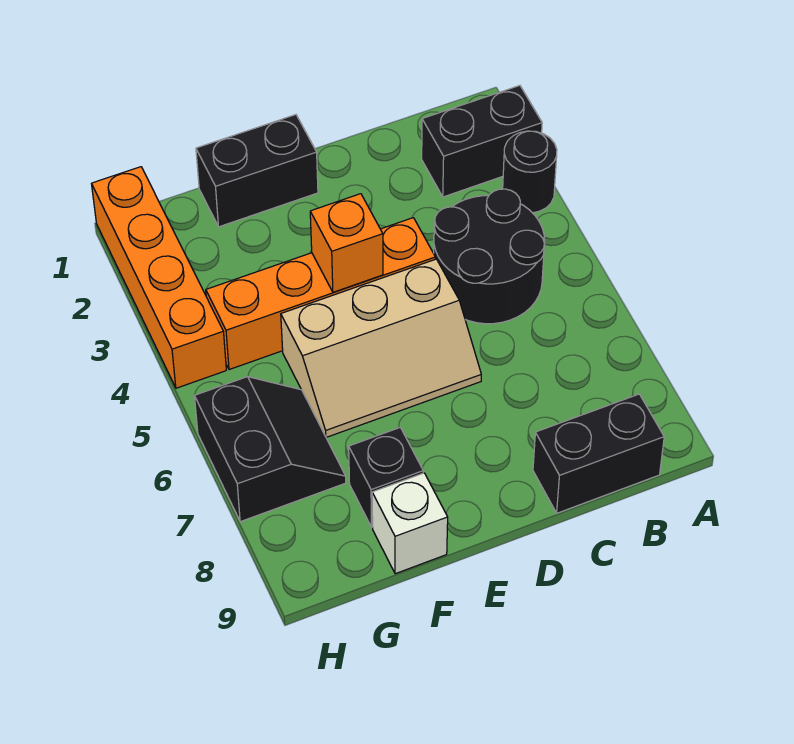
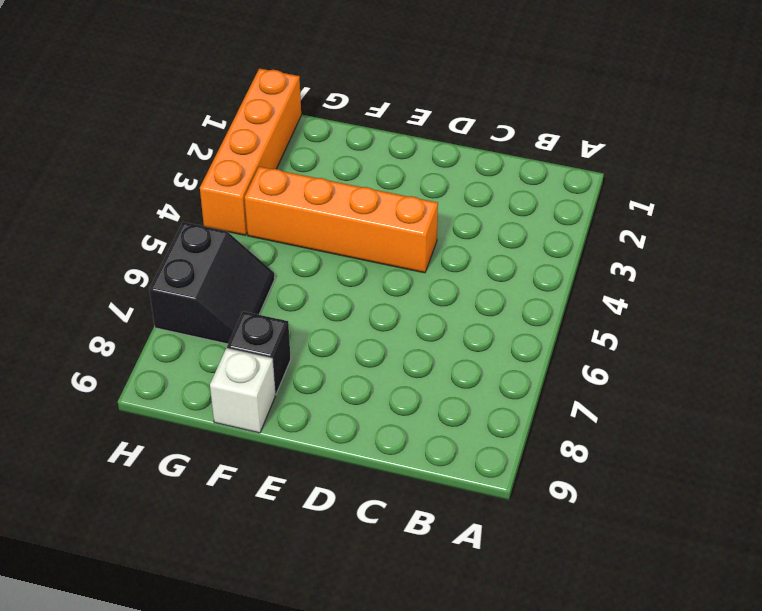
none -> black brick A2:B2 level 1
none -> black round brick A3 level 1
none -> black round brick B4:C5 level 1

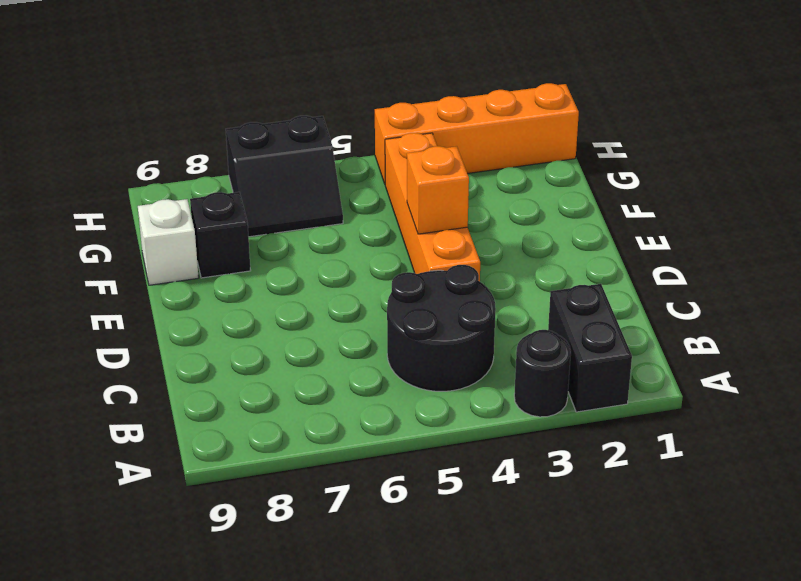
none -> black brick B9:C9 level 1
none -> tan slope D5:F6 level 1 top 5
none -> black brick E1:F1 level 1

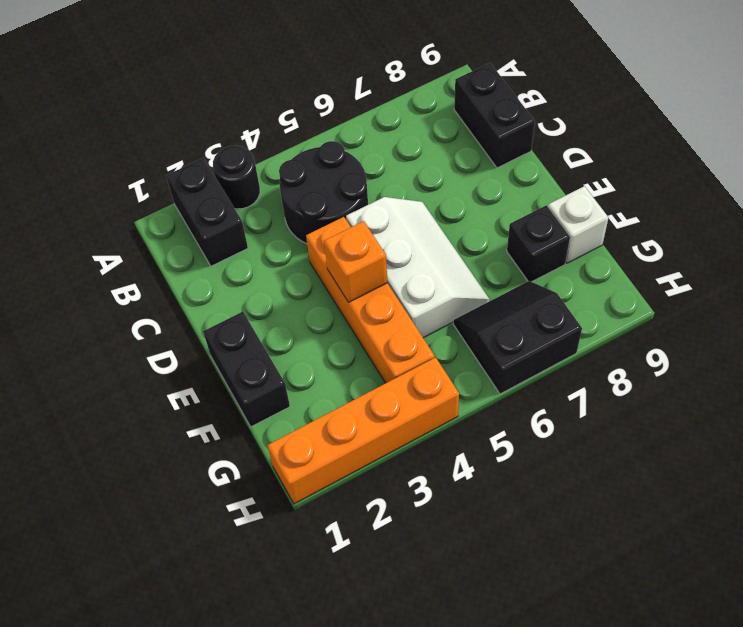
white slope D5:F6 level 1 top 5 -> tan slope D5:F6 level 1 top 5

